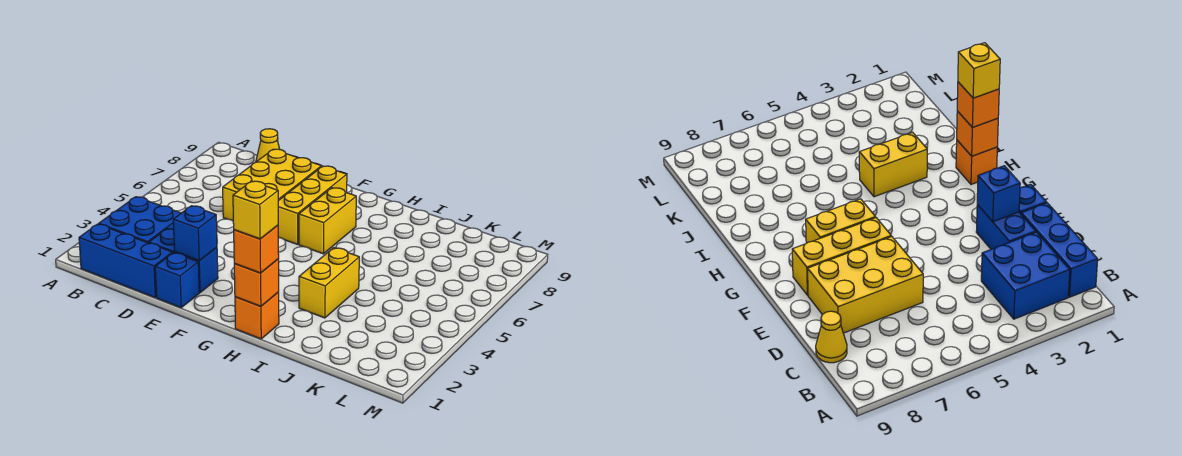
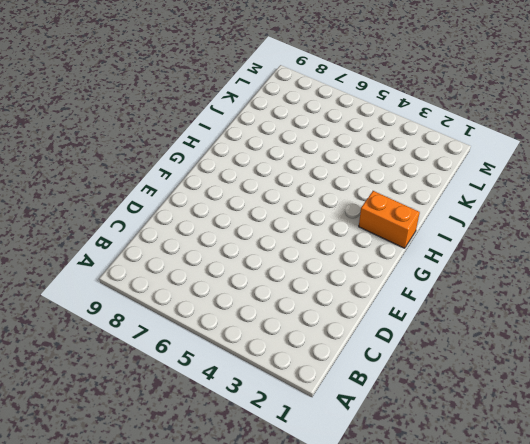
orange brick H1:H2 level 1 -> orange brick H1 level 1
none -> blue brick B1:D1 level 1
none -> blue brick B2:C3 level 1
none -> yellow cone C9 level 1

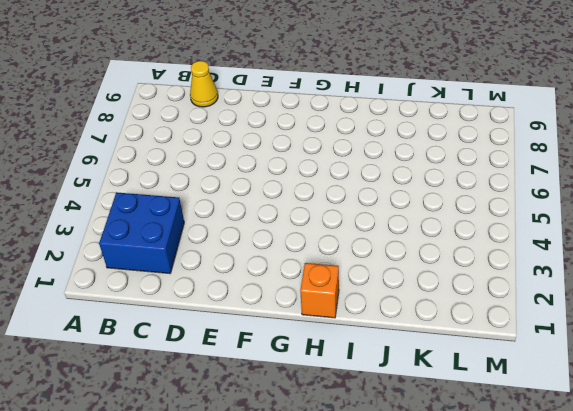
none -> blue brick B1:D1 level 1
none -> blue brick D2:E2 level 1
none -> yellow brick D6:E8 level 1

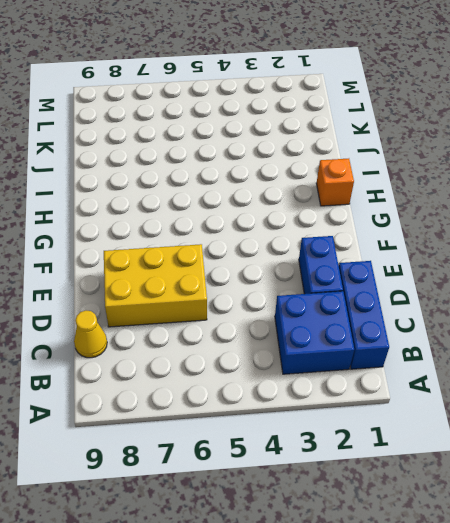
none -> blue brick E1 level 1
none -> yellow brick F6:F8 level 1
none -> yellow brick G6:G7 level 1

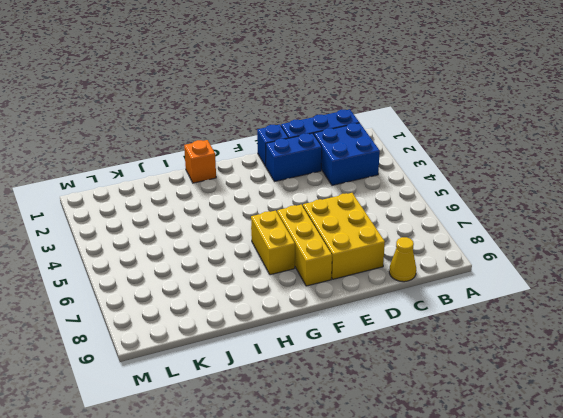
none -> yellow brick I3:I4 level 1
none -> blue brick E2 level 2
none -> orange brick H1 level 2

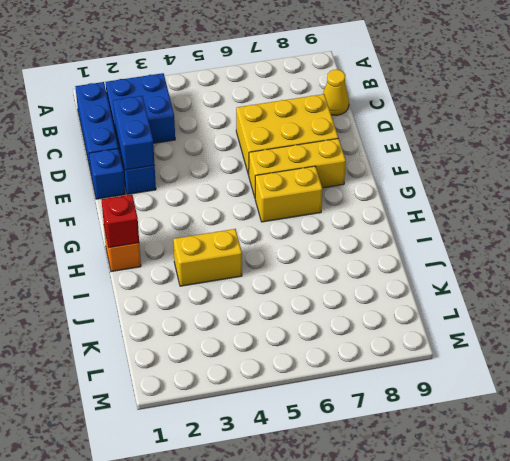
blue brick D2:E2 level 2 -> blue brick E2 level 2
red brick H1 level 2 -> orange brick H1 level 2
none -> orange brick H1 level 3
none -> yellow brick H1 level 4

